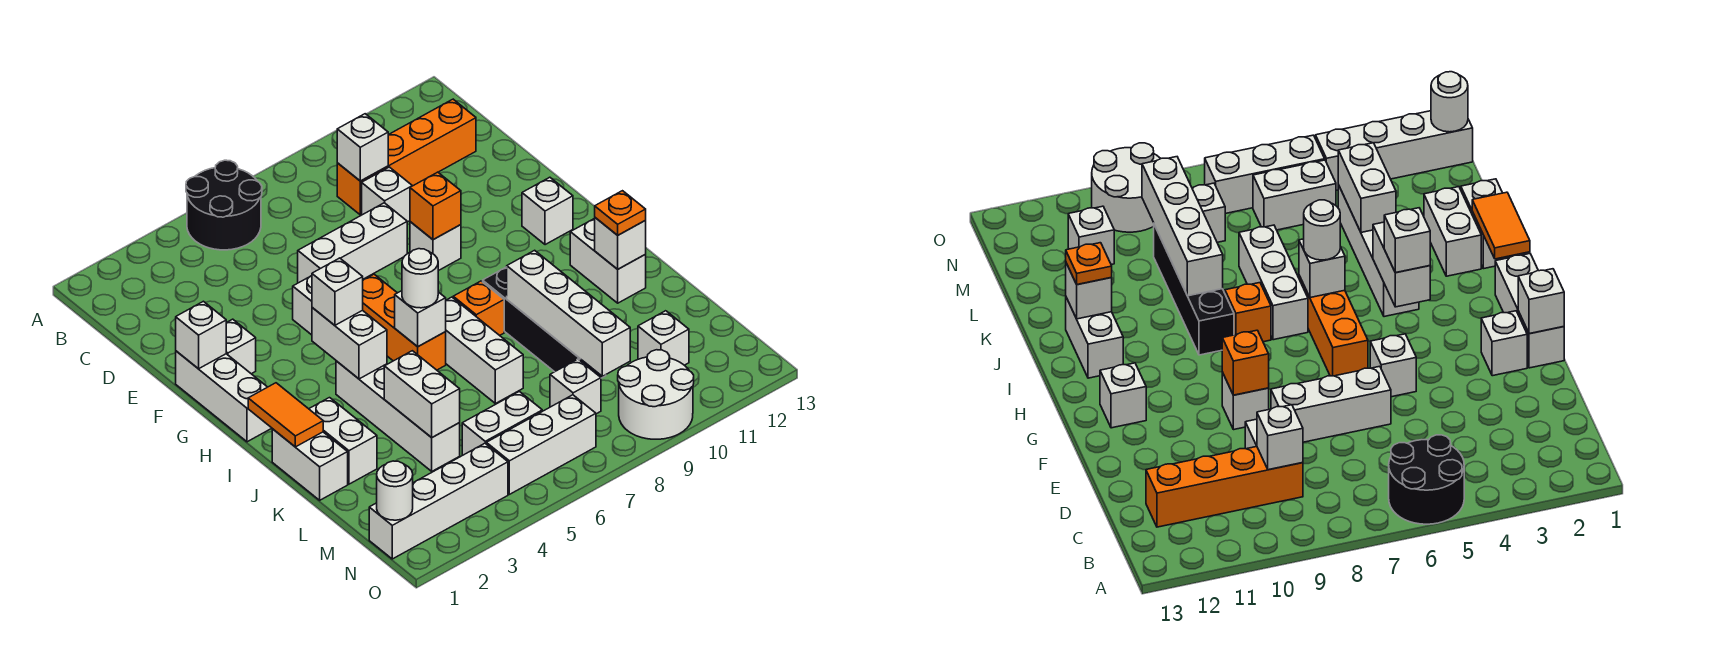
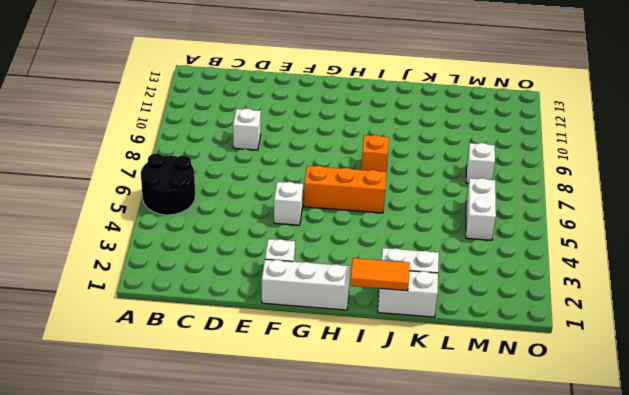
none -> orange brick C9:C12 level 1
none -> white brick E6:E8 level 1
none -> white brick F9 level 1
none -> white brick G12 level 1

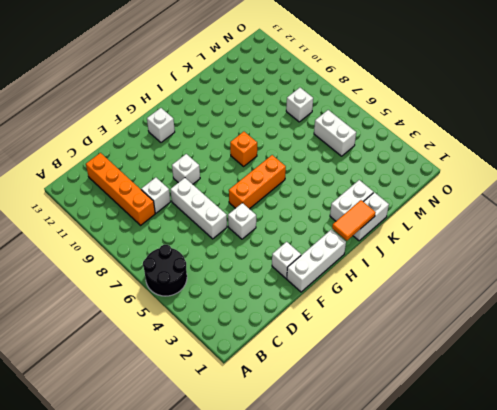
none -> white brick I4:L4 level 1
none -> white brick I7:K7 level 1
none -> black brick I9:L9 level 1
none -> white brick I12:J12 level 1

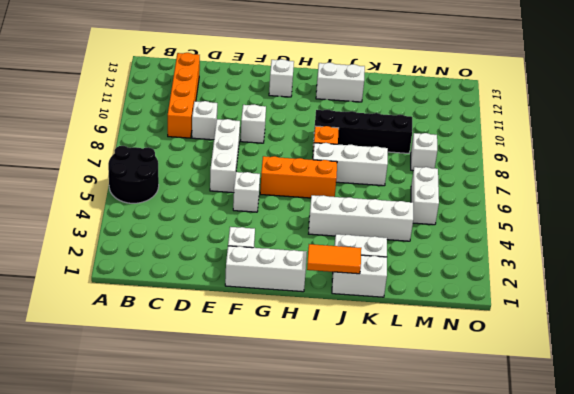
none -> white brick M11 level 1
none -> white brick N1:N4 level 1
none -> white brick N5:N7 level 1
none -> white round brick N9:O10 level 1

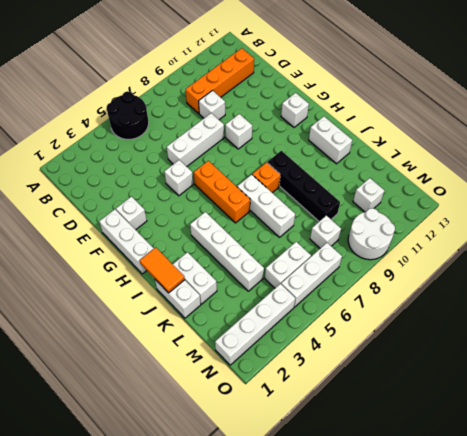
none -> white brick C9 level 2
none -> white brick F1 level 2
none -> orange brick F9 level 2
none -> white brick H4:I4 level 2

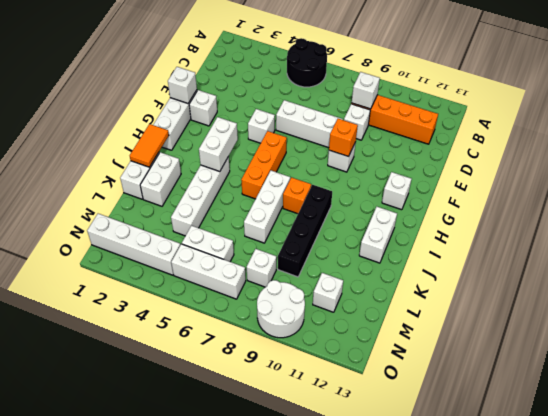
none -> white brick I6 level 2
none -> white brick J9:M9 level 2
none -> white brick J12 level 2
none -> white brick K4:L4 level 2

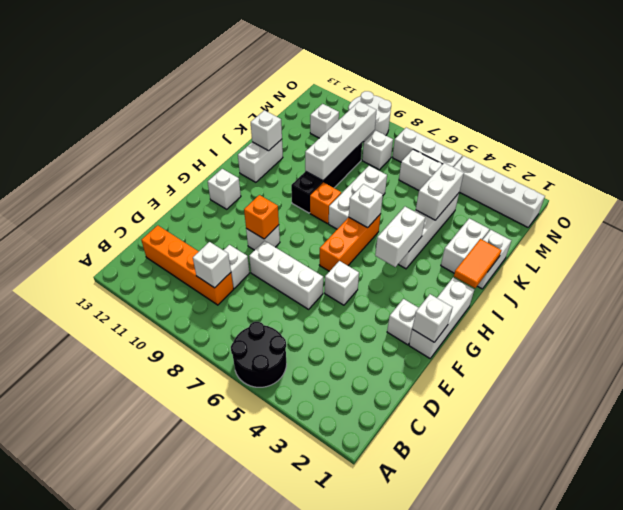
none -> white round brick N1 level 2
none -> white brick H4 level 3
none -> white round brick I6 level 3
none -> orange plate J12 level 3

